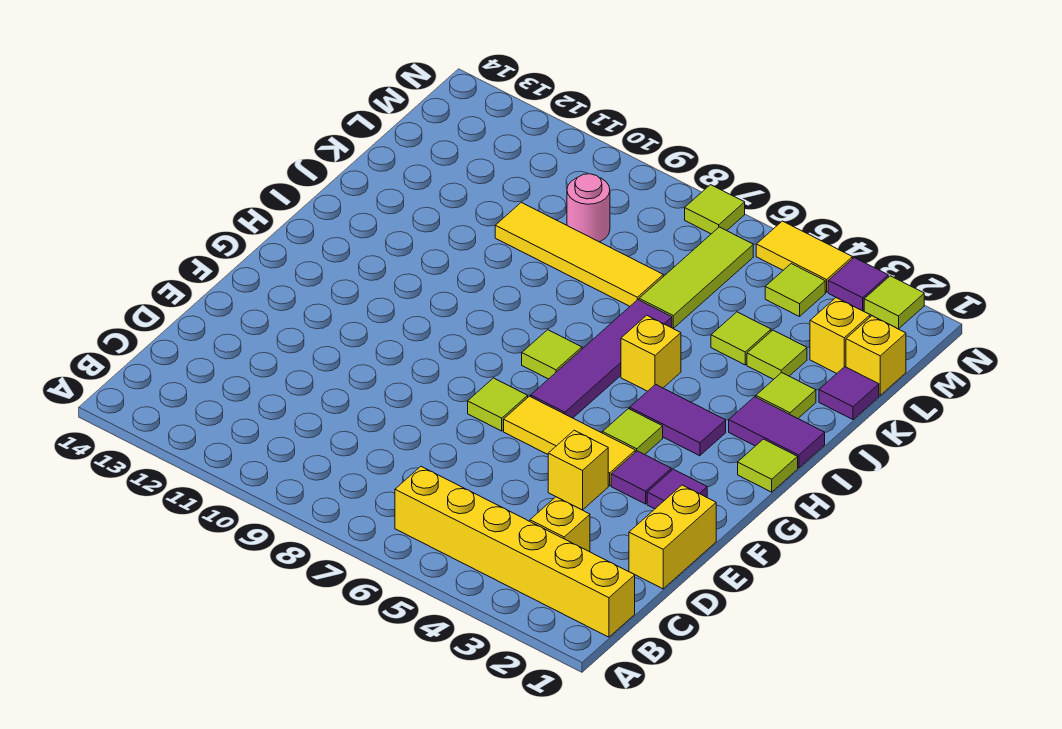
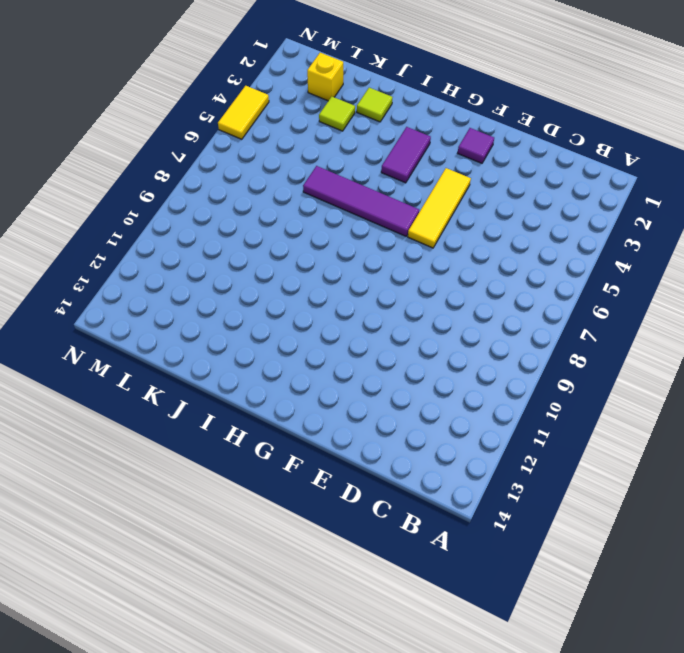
none -> yellow brick B1:B6 level 1
none -> yellow brick C3 level 1
none -> yellow brick D1:E1 level 1

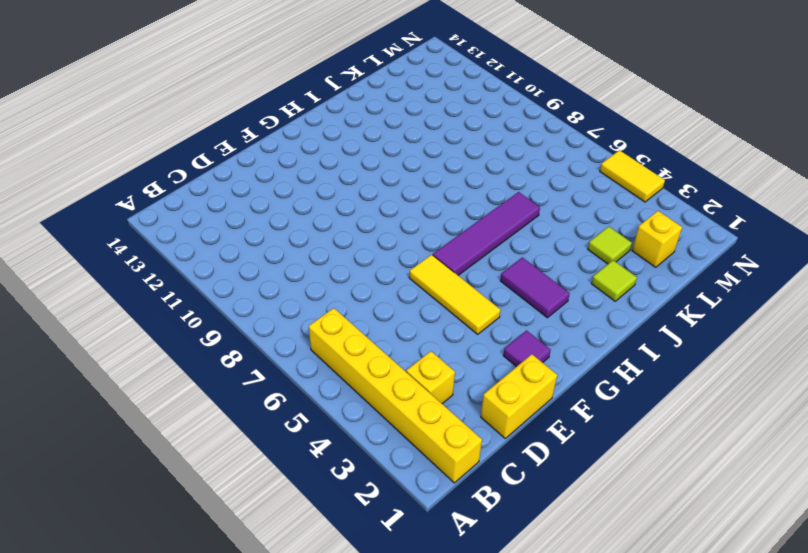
none -> yellow brick E4 level 1
none -> purple tile F3 level 1
none -> lime tile F7 level 1

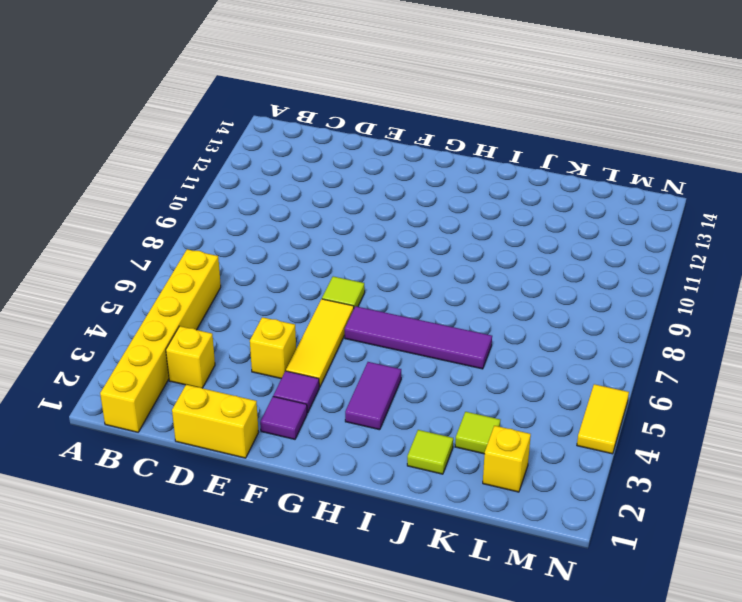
none -> lime tile G4 level 1
none -> lime tile H1 level 1
none -> lime tile H7 level 1

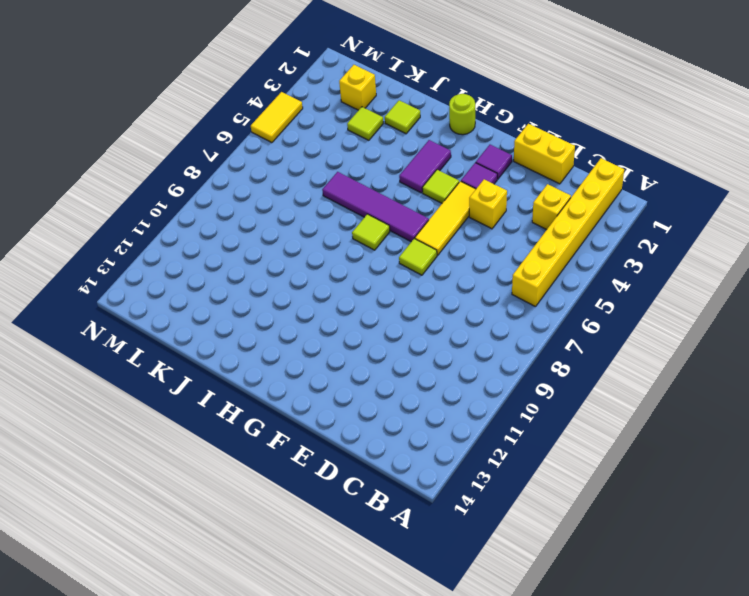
lime round brick H1 level 1 -> lime tile H1 level 1
none -> purple tile I1:I2 level 1
none -> yellow brick I5 level 1
none -> purple tile K1 level 1

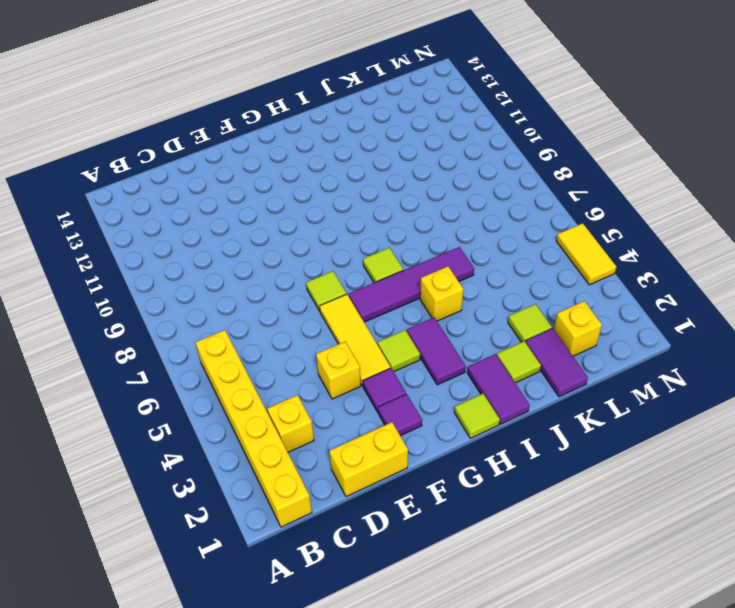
purple tile K1:K2 level 1 -> purple tile K1 level 1
none -> lime tile K4 level 1
none -> lime tile K6:M6 level 1
none -> yellow tile K7:K10 level 1

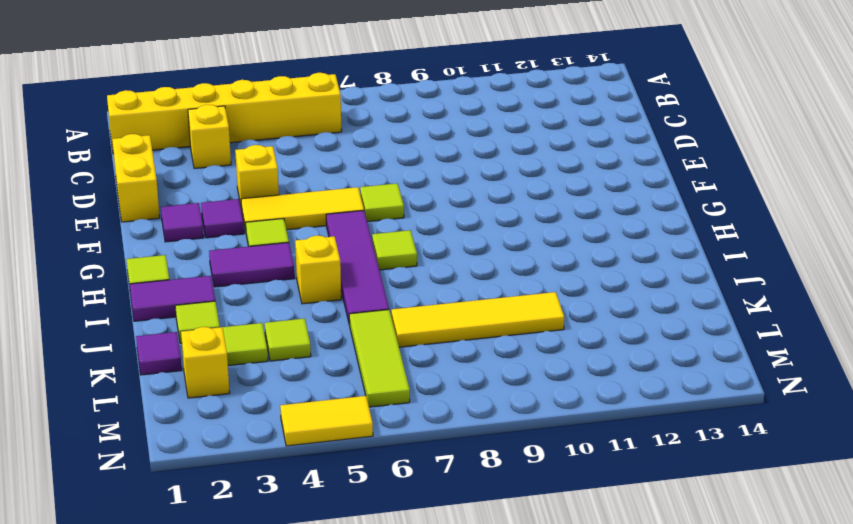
none -> yellow brick L1 level 1
none -> pink round brick L9 level 1
none -> lime tile M4 level 1

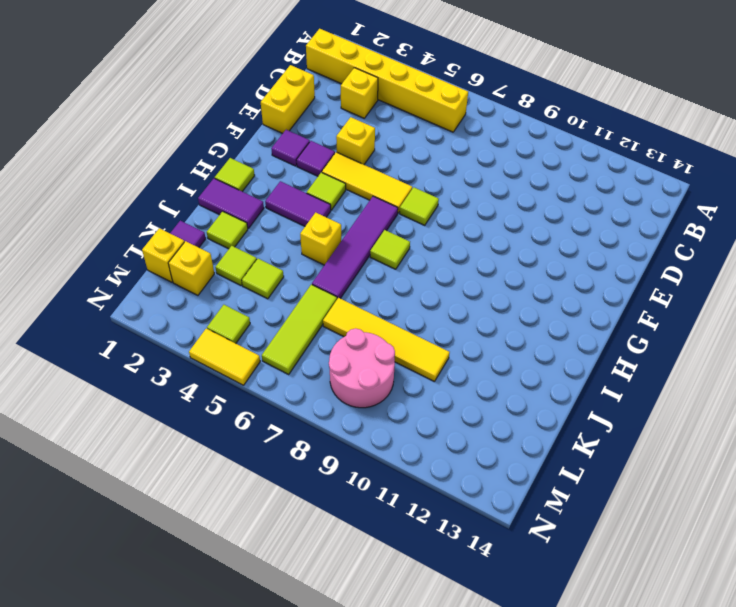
pink round brick L8:M9 level 1 -> pink round brick L9 level 1
none -> lime tile N2 level 1
none -> purple tile N3 level 1
none -> lime tile N7 level 1

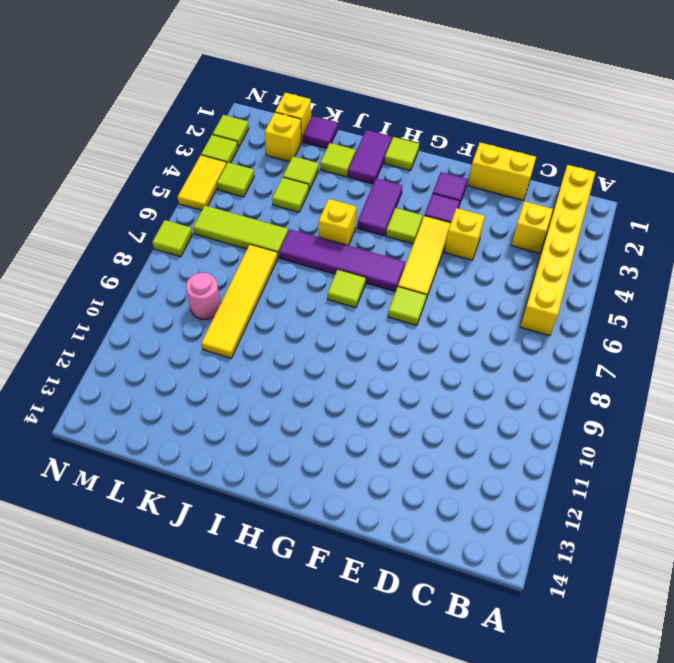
lime tile N3 level 1 -> purple tile N3 level 1

